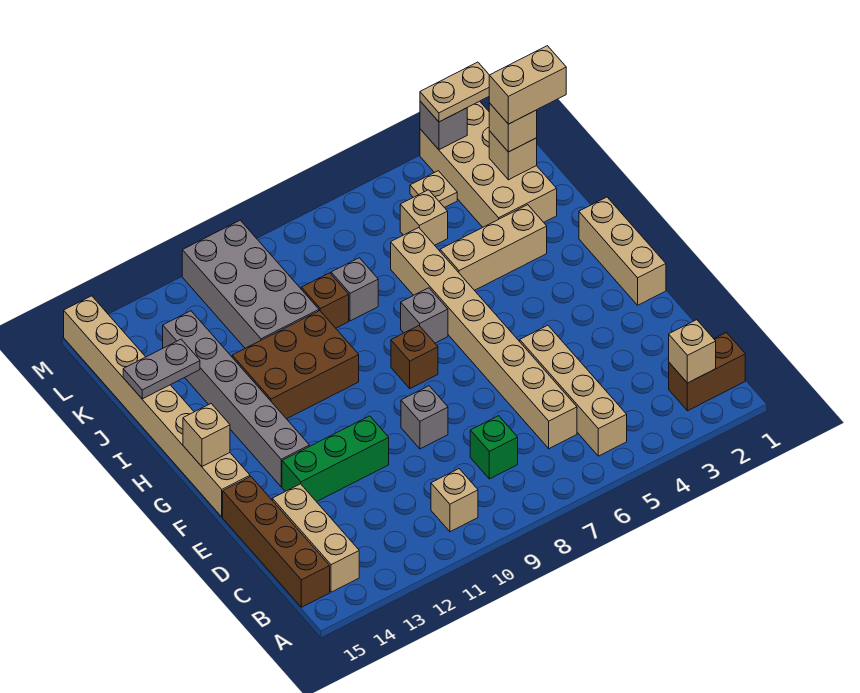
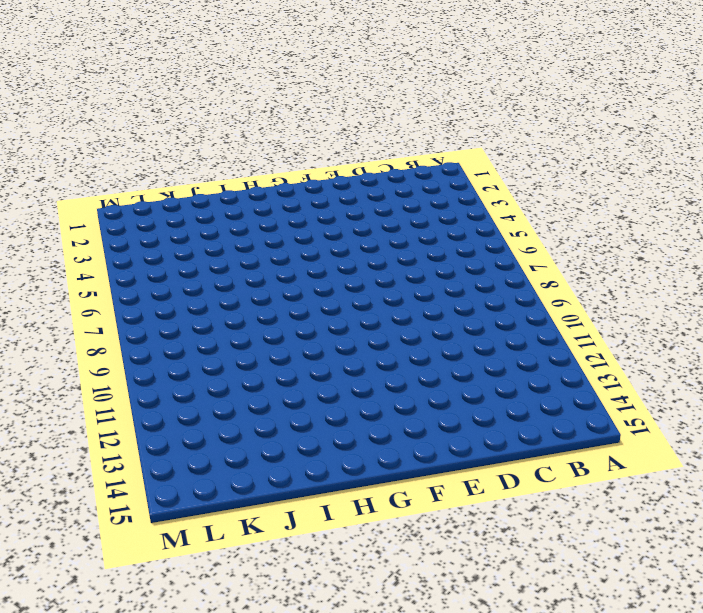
none -> brown brick B1:B2 level 1
none -> tan brick B5:E5 level 1
none -> tan brick B10 level 1
none -> tan brick B14:D14 level 1

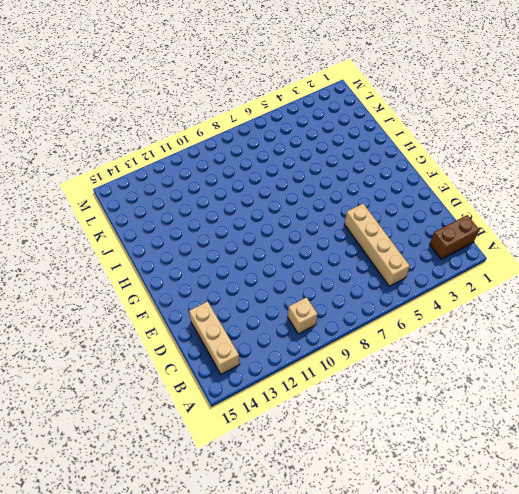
none -> brown brick B15:E15 level 1
none -> tan brick C6:J6 level 1
none -> green brick C8 level 1
none -> grey brick E9 level 1

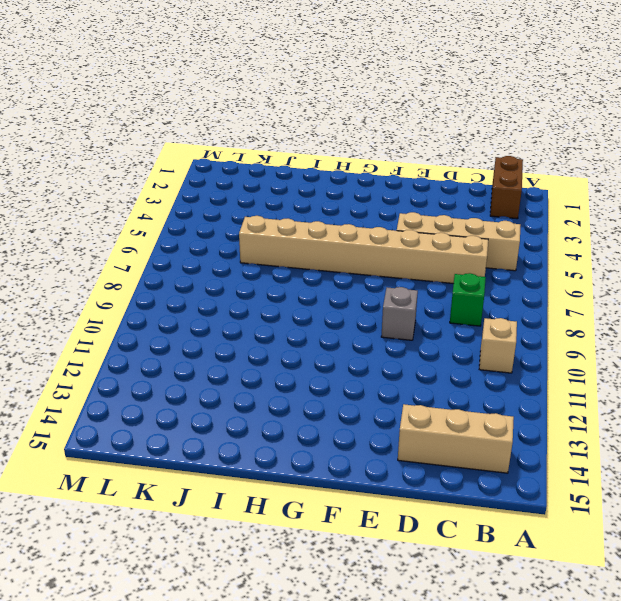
none -> brown brick B15:E15 level 1
none -> green brick E11:E13 level 1
none -> tan brick F1:H1 level 1
none -> grey brick F13:K13 level 1

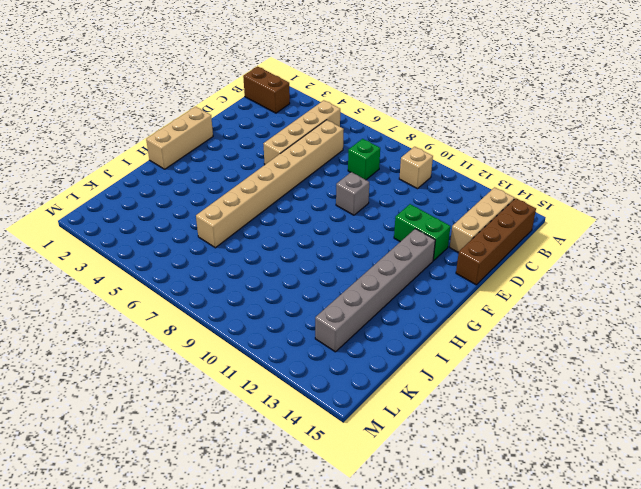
green brick E12:E13 level 1 -> green brick E11:E13 level 1
none -> tan brick F15:M15 level 1
none -> brown brick G8 level 1
none -> grey brick H7 level 1
none -> brown brick H10:I12 level 1

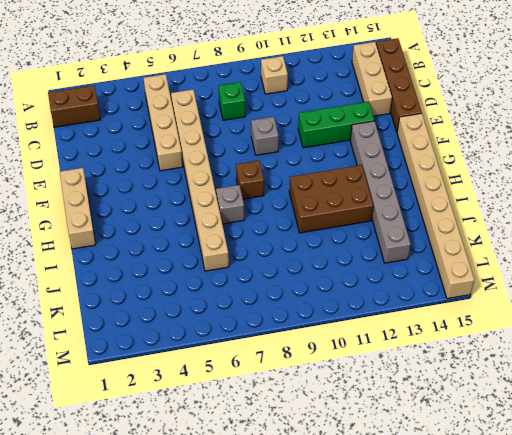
none -> tan brick I3:I5 level 1
none -> tan brick J2:M3 level 1
none -> grey brick J8 level 1
none -> brown brick J9 level 1

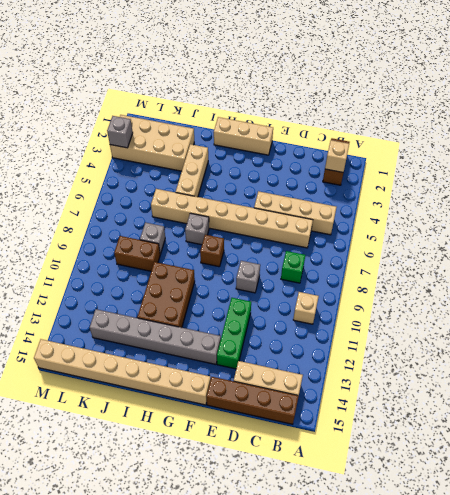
brown brick J9:K9 level 1 -> brown brick J9 level 1
none -> grey brick J10:M11 level 1
none -> tan brick K5 level 1
none -> tan plate L4 level 1
none -> tan brick G15 level 2

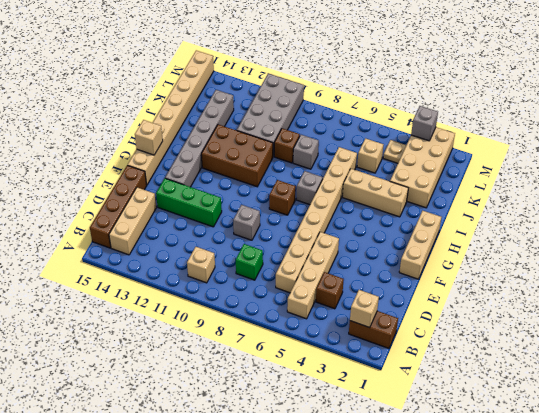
brown brick C4 level 1 -> none
none -> grey plate J14:J15 level 2
none -> tan brick K2 level 2
none -> tan brick K2 level 3
none -> tan plate M2:M3 level 3

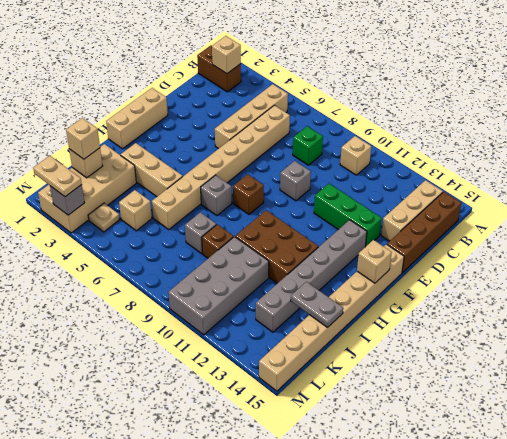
none -> tan brick K1:K2 level 4

